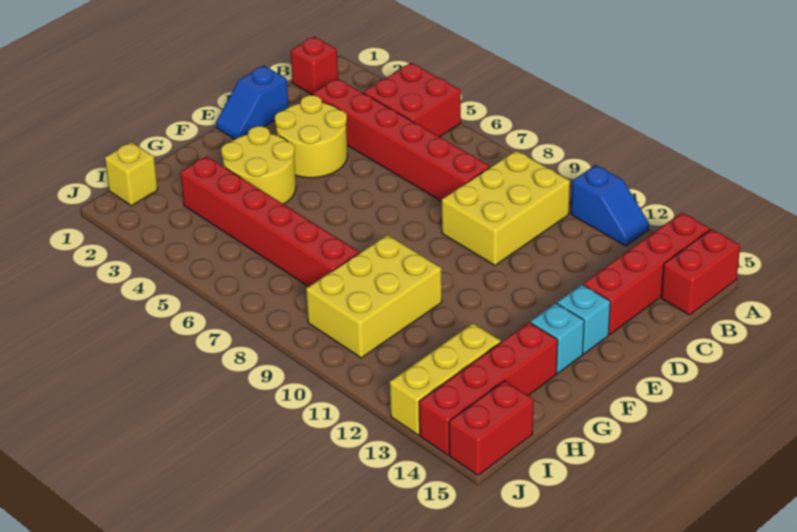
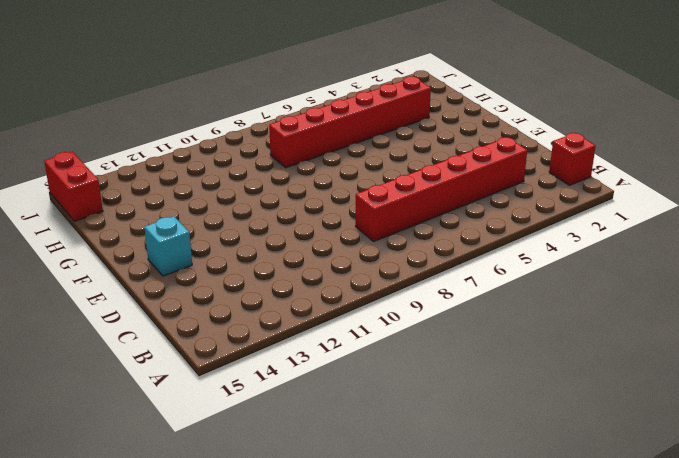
none -> red brick A4:B5 level 1
none -> blue slope A11:A12 level 1 top 11
none -> red brick A14:D14 level 1

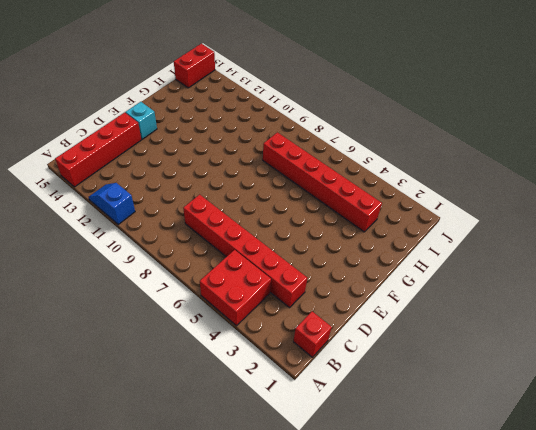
none -> red brick A15:B15 level 1
none -> yellow brick B9:D10 level 1
none -> blue slope D1:E1 level 1 top D

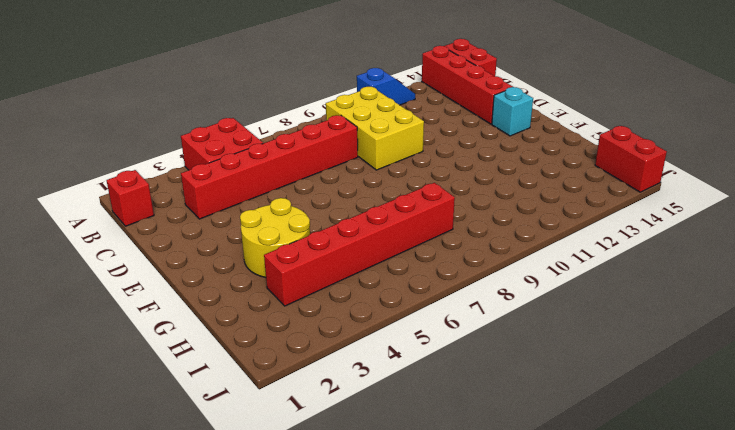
none -> blue slope D1:E1 level 1 top D
none -> yellow round brick D3:E4 level 1
none -> cyan brick F14 level 1

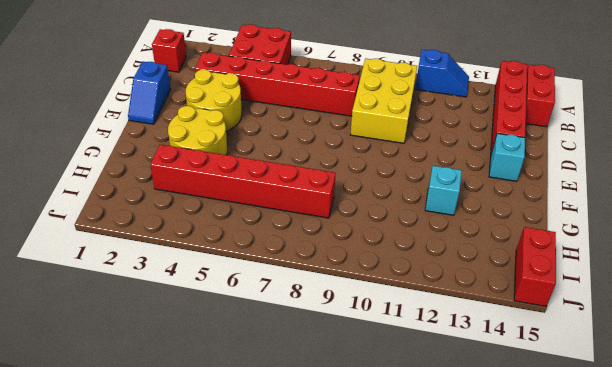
cyan brick G12 level 1 -> cyan brick F14 level 1
none -> yellow brick G9:I10 level 1
none -> red brick G14:J14 level 1
none -> yellow brick H13:J13 level 1

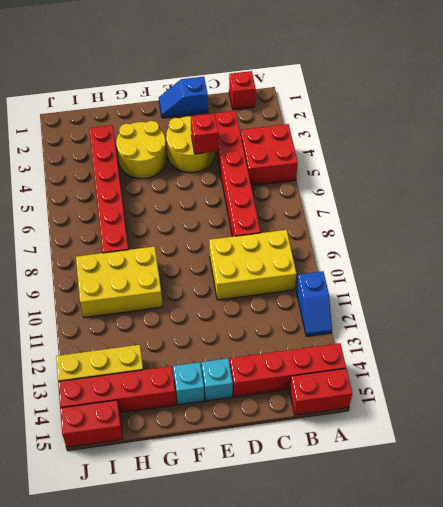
red brick D4 level 2 -> none
none -> yellow brick I1 level 1

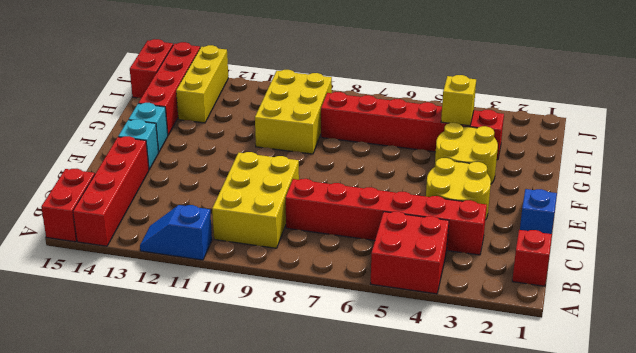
yellow brick H4 level 2 -> yellow brick I1 level 1

